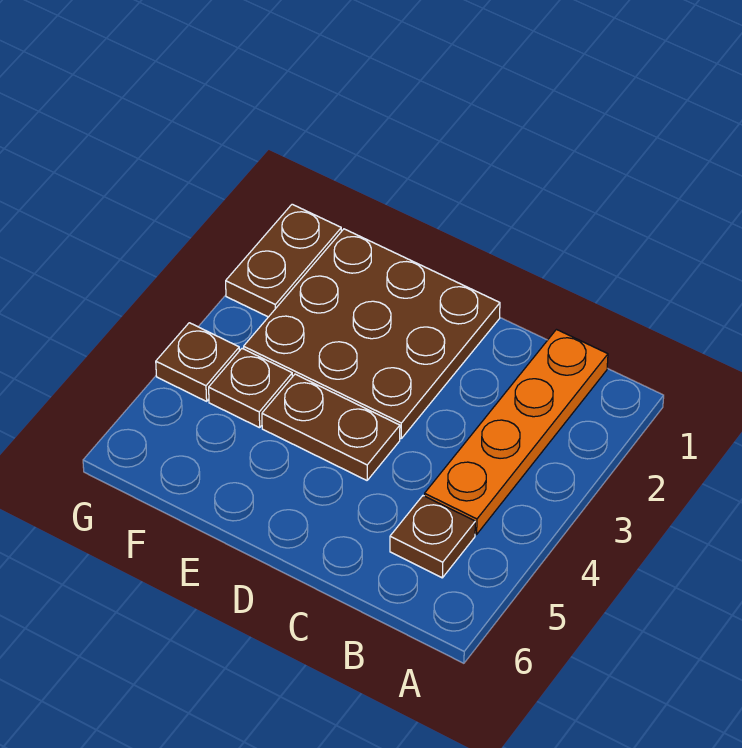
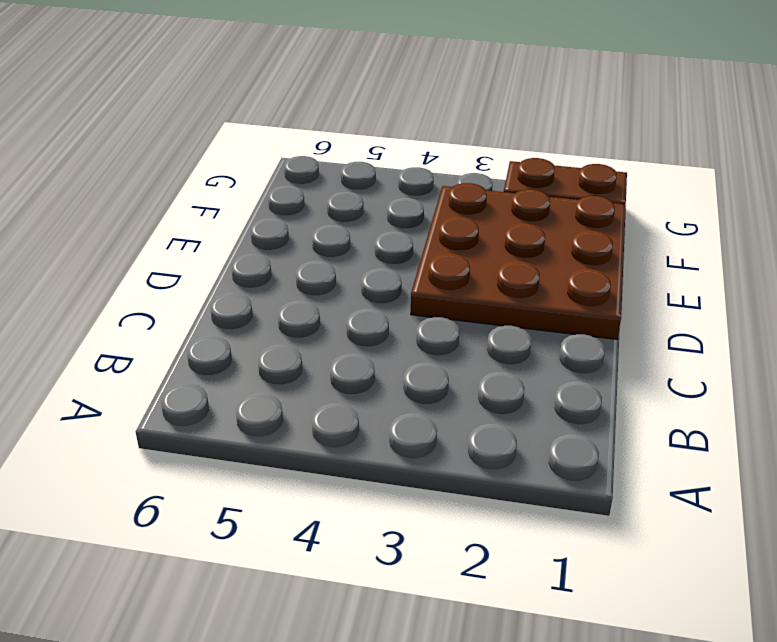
none -> orange plate B1:B4 level 1
none -> brown plate B5 level 1

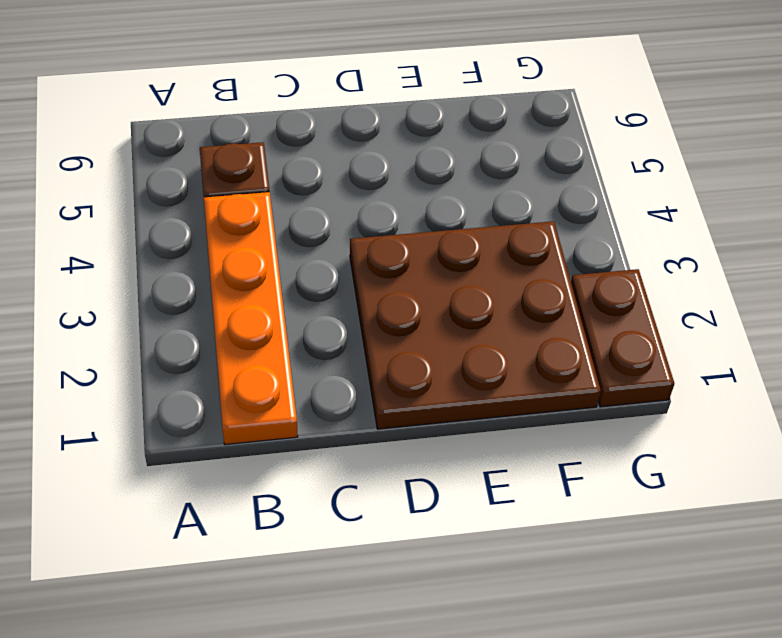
none -> brown plate D4:E4 level 1
none -> brown plate F4 level 1

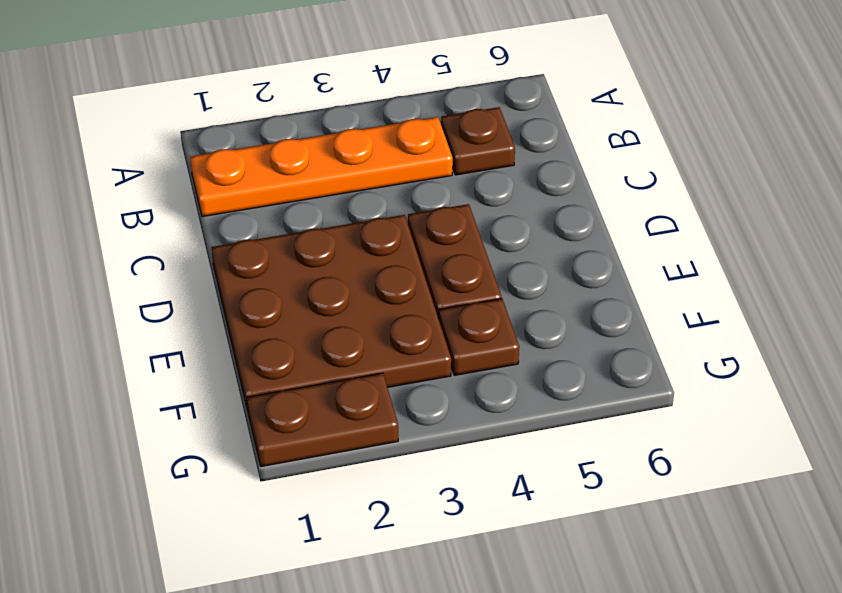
none -> brown plate G4 level 1

